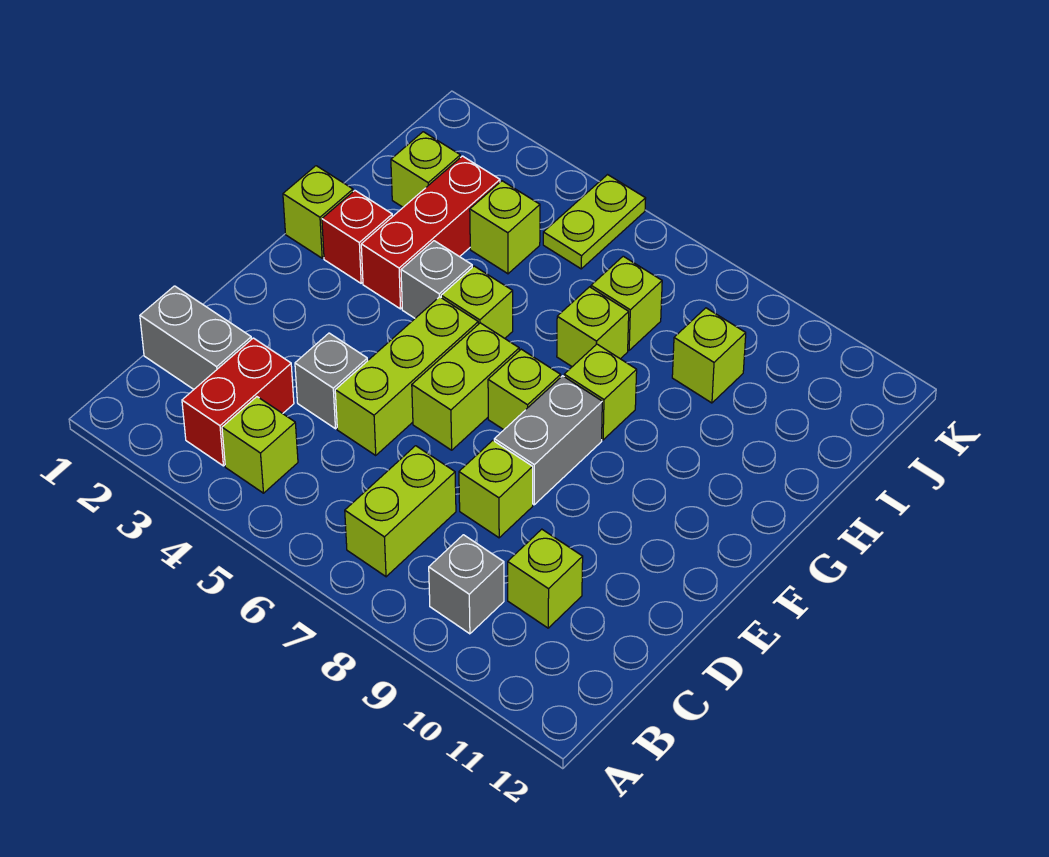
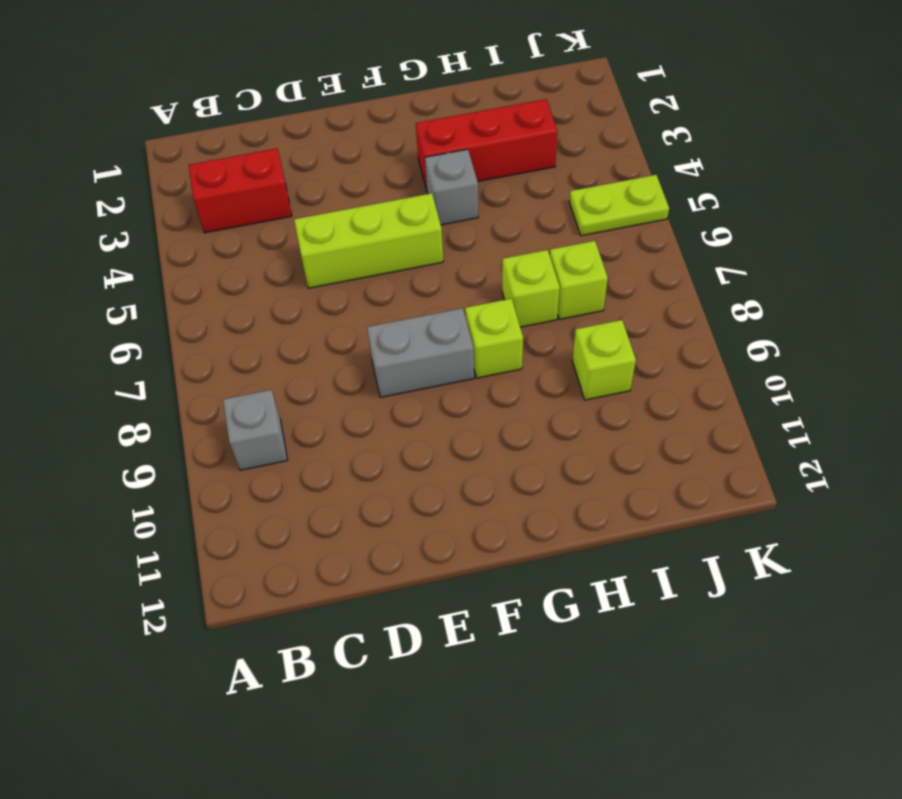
none -> lime brick B4 level 1
none -> lime brick B7:C7 level 1
none -> grey brick C1:C2 level 1

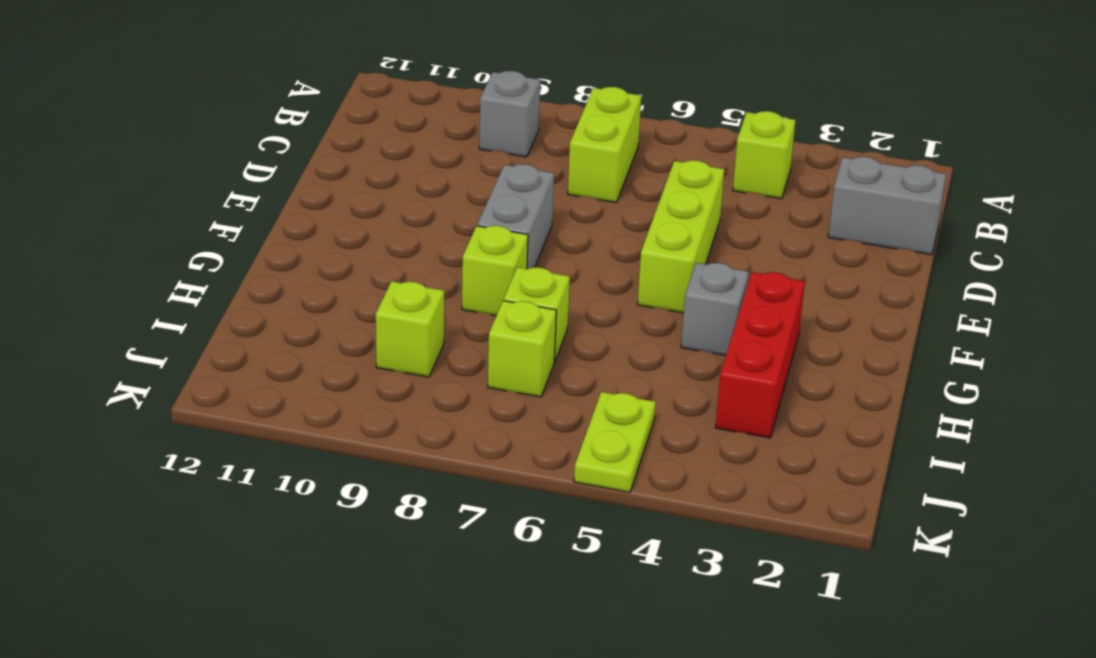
none -> red brick B3:C3 level 1
none -> lime brick C10 level 1
none -> grey brick D4 level 1

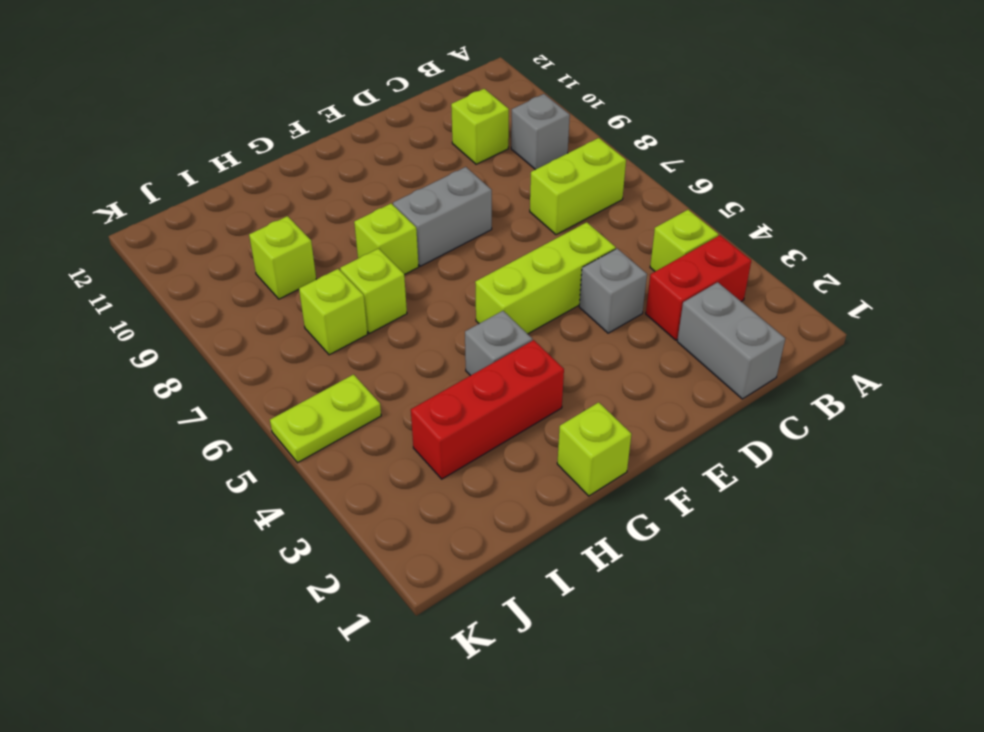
none -> lime brick D8 level 1
none -> lime brick E6:F6 level 1
none -> lime brick F7 level 1

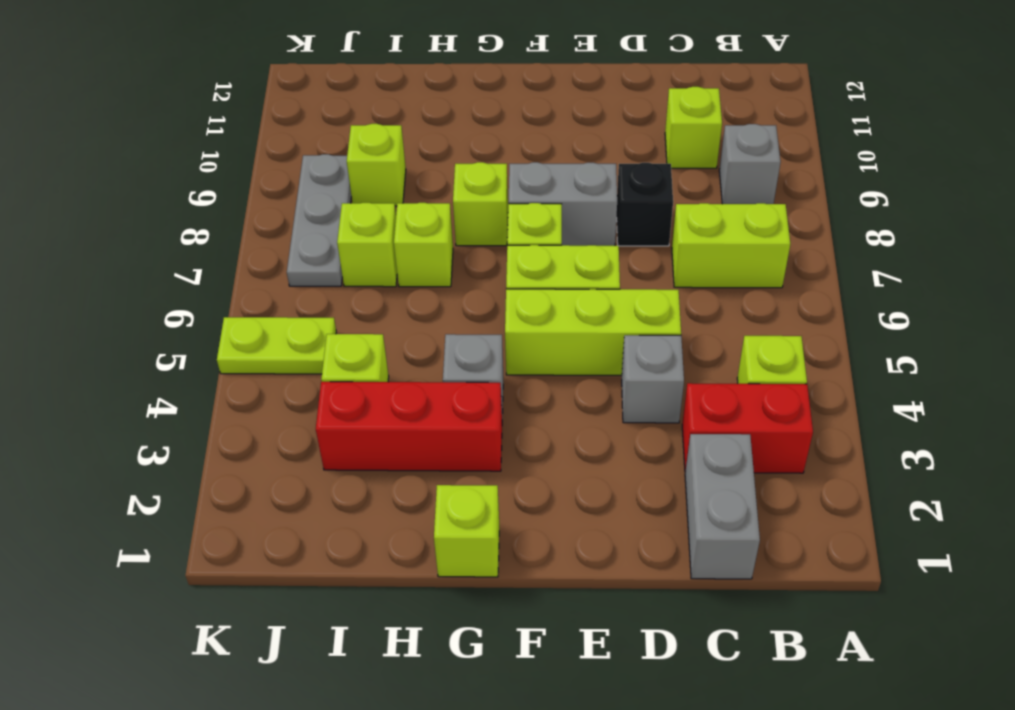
black brick D8 level 1 -> lime brick D8 level 1
grey plate J7:J9 level 1 -> none
none -> red brick G2 level 1
none -> lime brick G5 level 1
none -> lime brick I2 level 1

